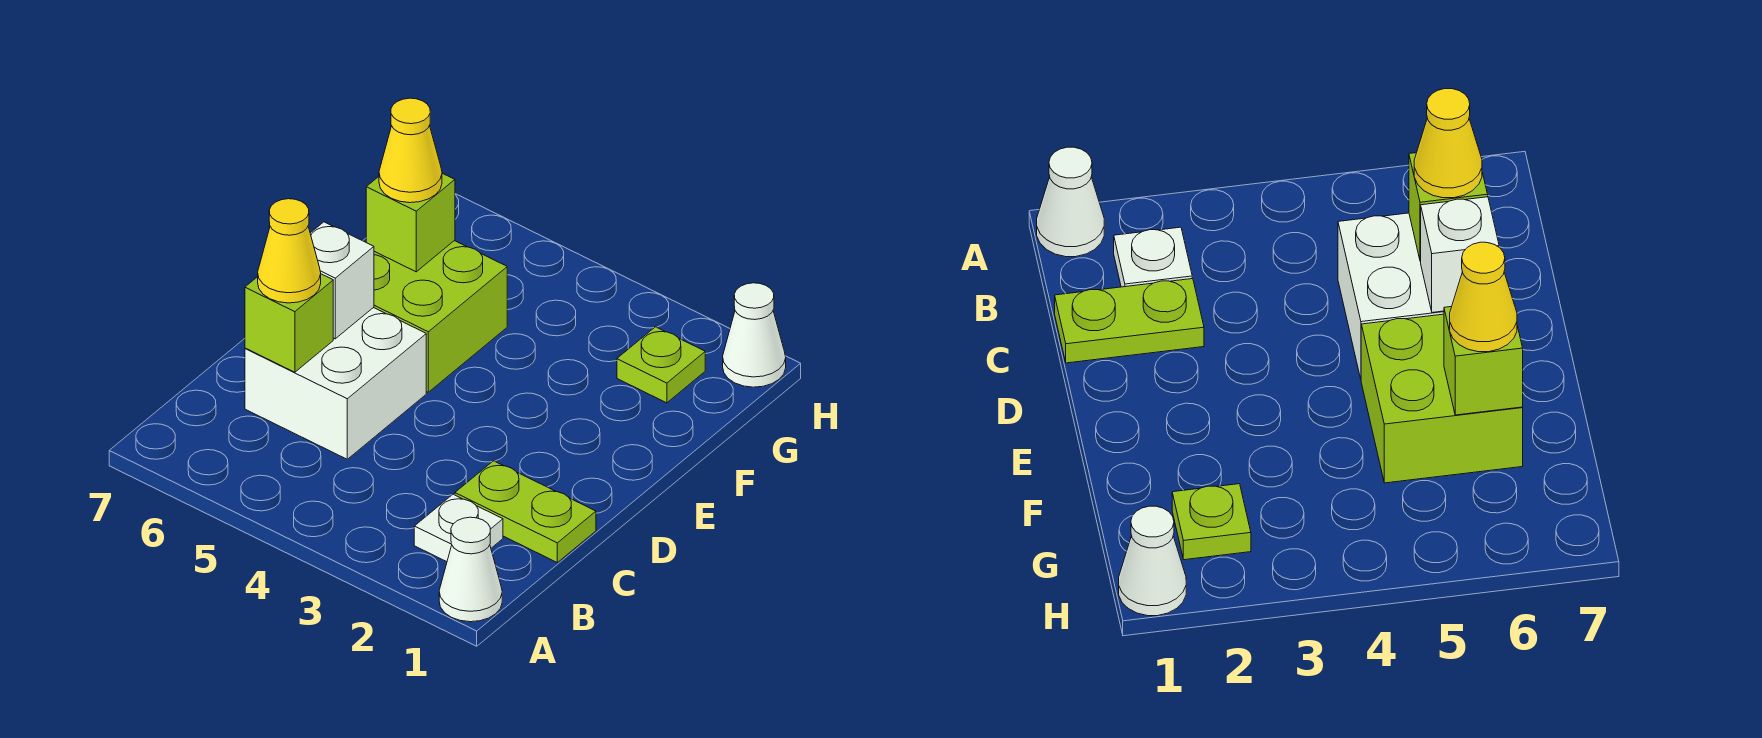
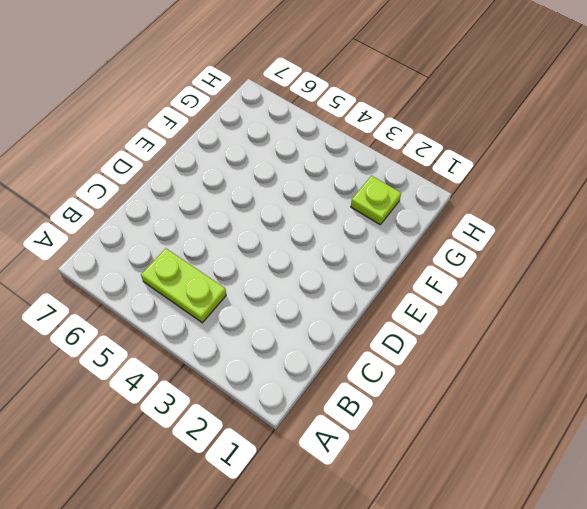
lime plate B4:B5 level 1 -> lime plate C1:C2 level 1
none -> white cone A1 level 1
none -> white plate B2 level 1
none -> white brick C5:D6 level 1

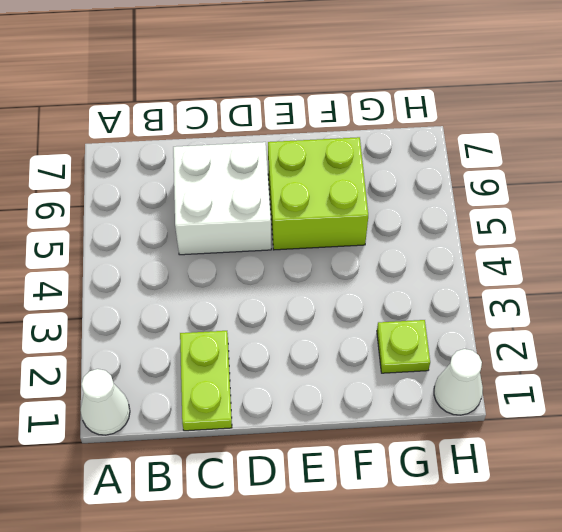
none -> white plate B2 level 1
none -> lime brick C6 level 2
none -> white brick D6 level 2

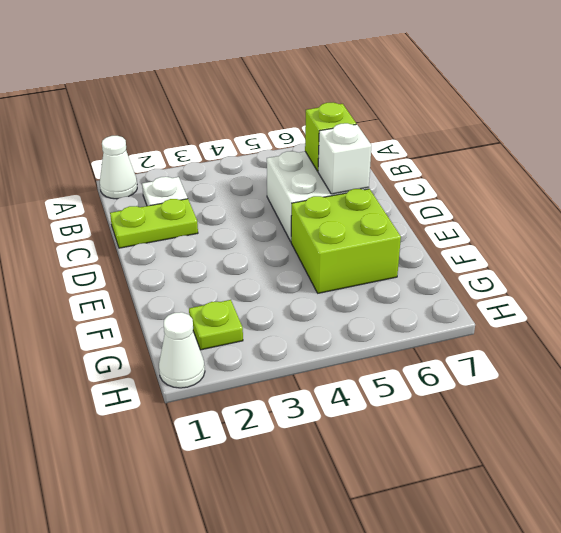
none -> lime brick F6 level 2
none -> yellow cone C6 level 3
none -> yellow cone F6 level 3

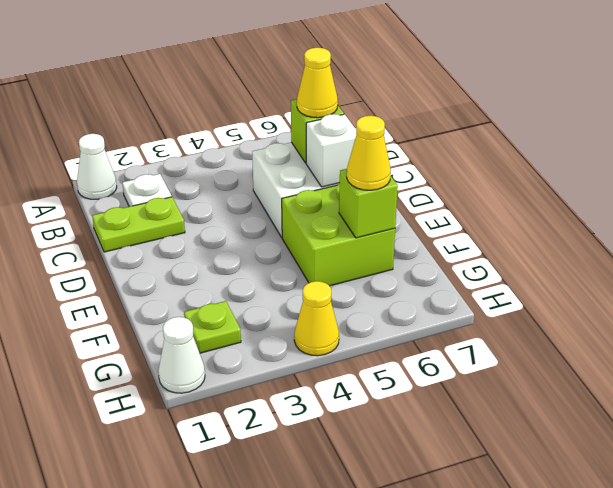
yellow cone H4 level 1 -> none

